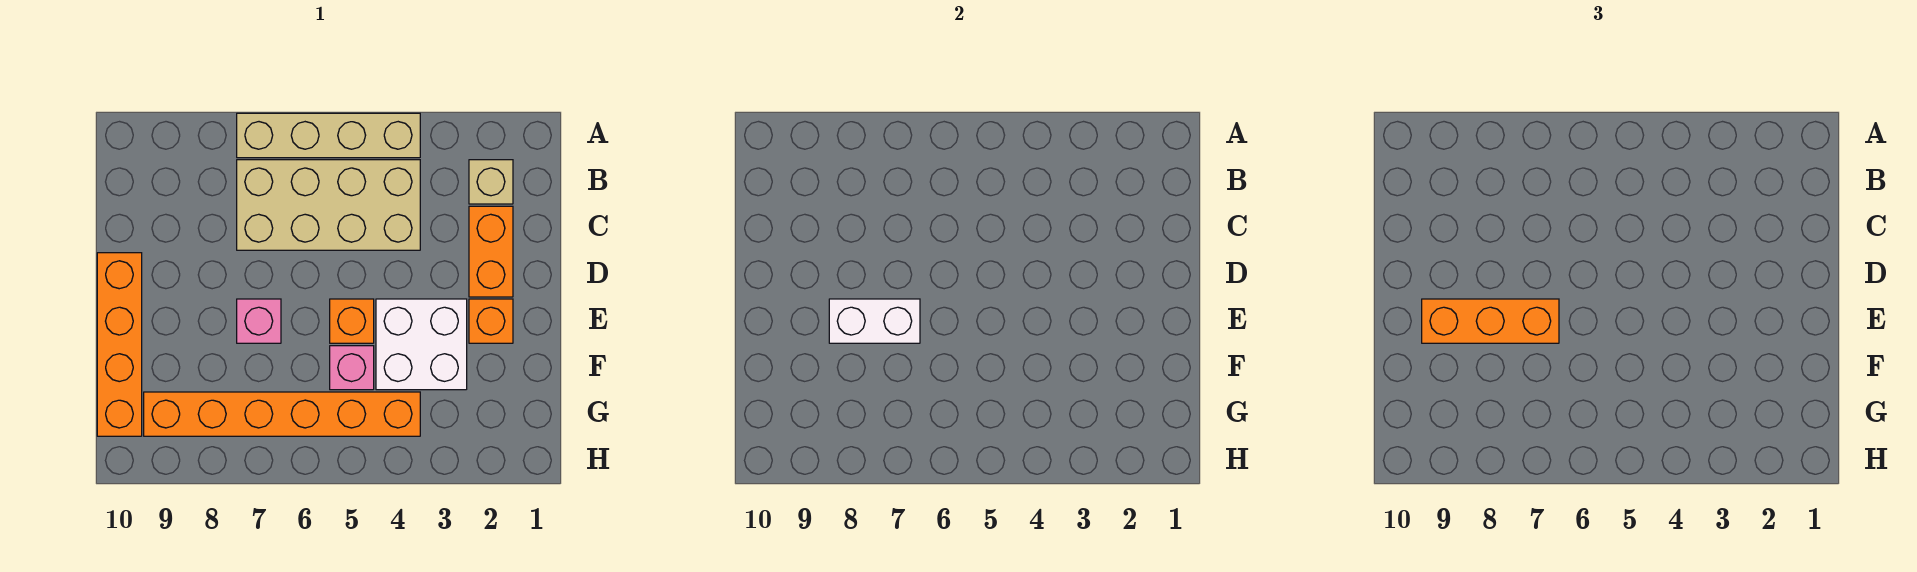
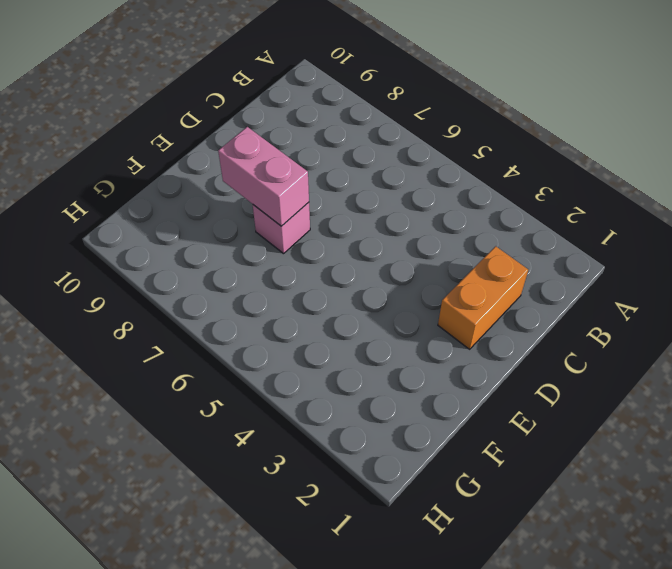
pink brick E7:E8 level 2 -> white brick E7:E8 level 2
none -> tan brick A4:A7 level 1
none -> tan brick B2 level 1
none -> tan brick B4:C7 level 1

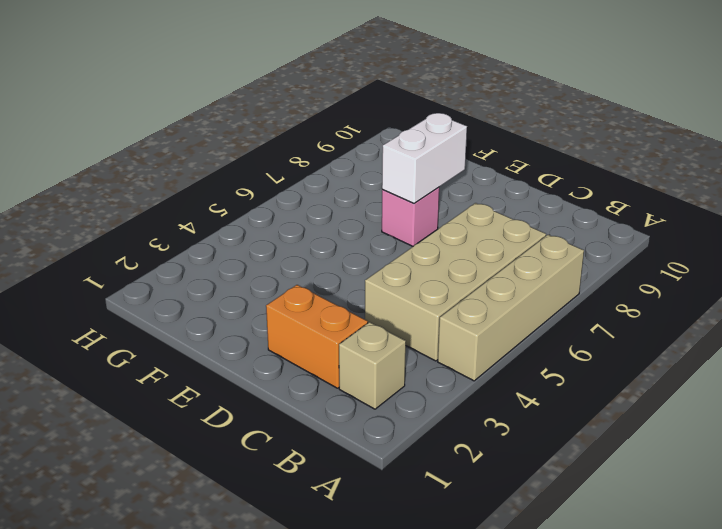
none -> orange brick D10:G10 level 1
none -> orange brick E2 level 1
none -> white brick E3:F4 level 1

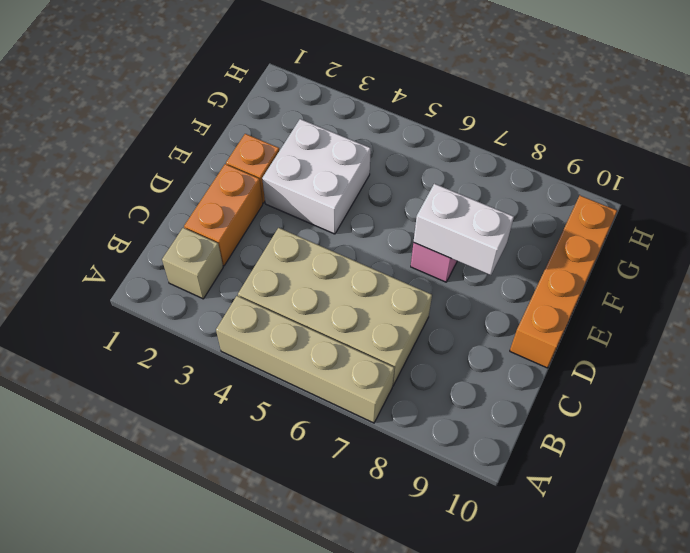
none -> orange brick E5 level 1
none -> pink brick F5 level 1
none -> orange brick G4:G9 level 1

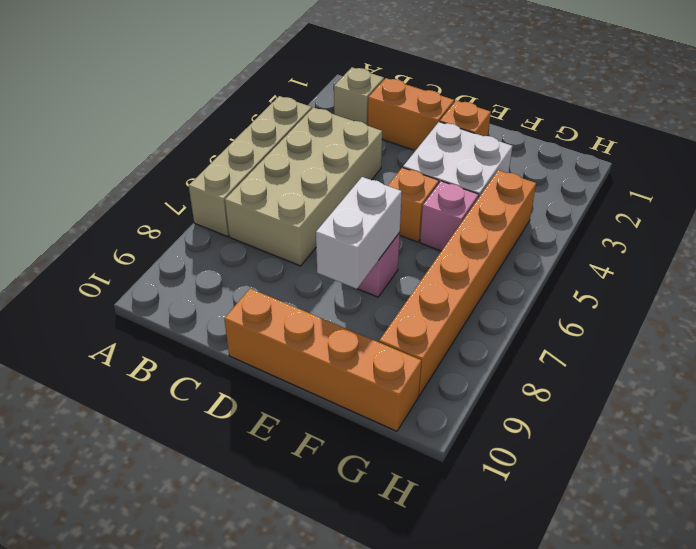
none -> orange brick E7:E9 level 3

